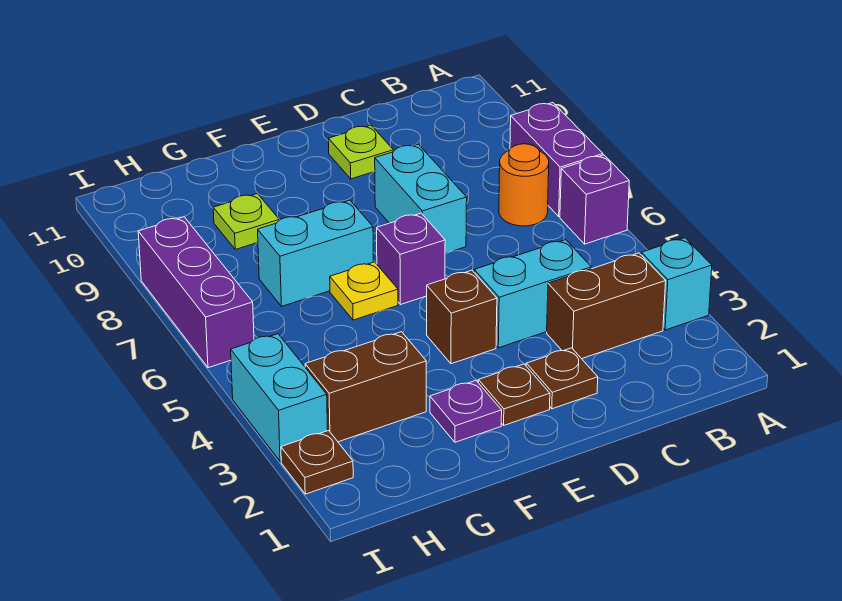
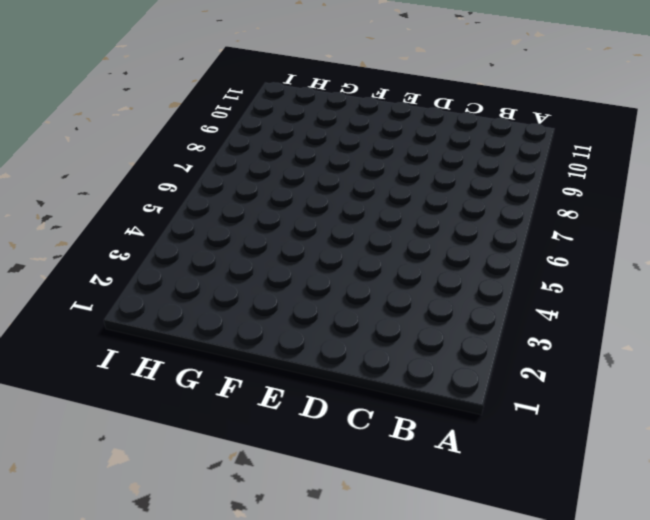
none -> cyan brick A3 level 1
none -> purple brick A6 level 1
none -> purple brick A7:A8 level 1

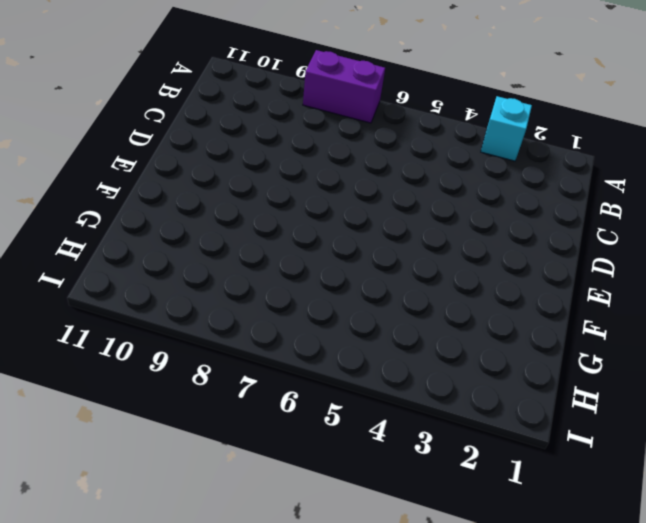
none -> purple brick A6 level 1
none -> brown brick B3:C3 level 1
none -> orange round brick B7 level 1

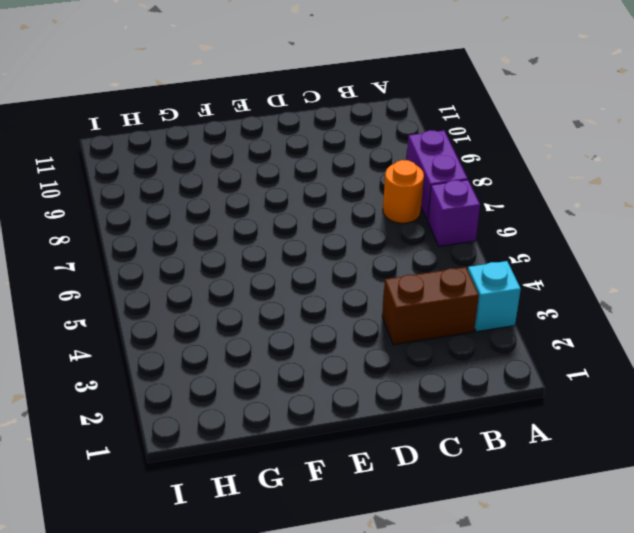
none -> cyan brick C4:D4 level 1
none -> brown plate D2 level 1
none -> cyan brick D7:D8 level 1

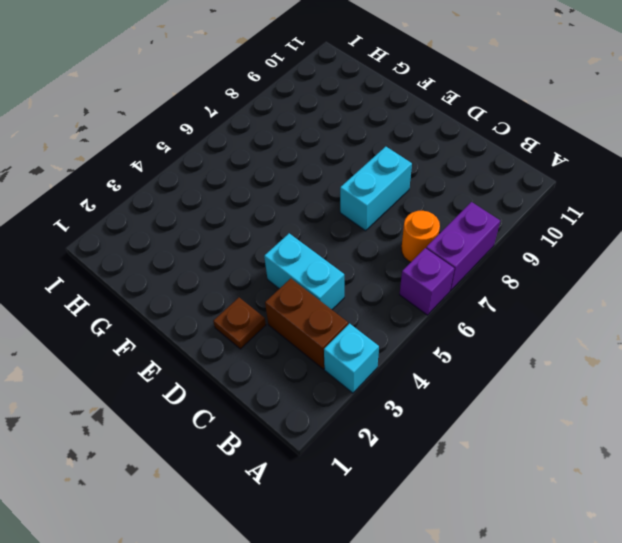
none -> lime plate D10 level 1
none -> brown plate E2 level 1
none -> brown brick E4 level 1

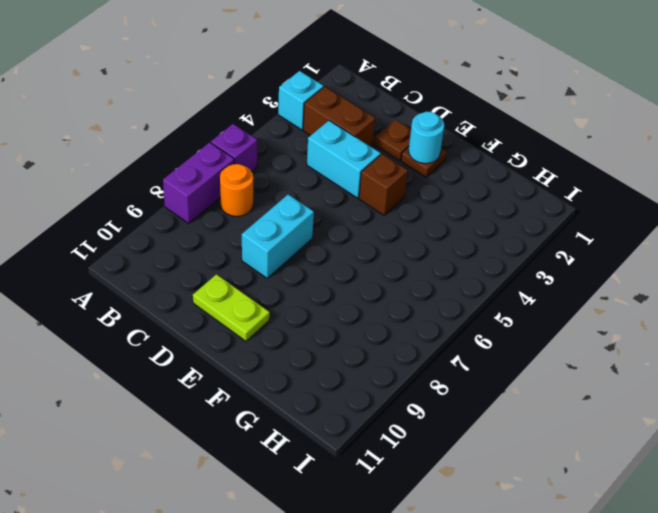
lime plate D10:E10 level 1 -> lime plate D10 level 1
cyan round brick E2 level 2 -> none
none -> purple brick E6 level 1
none -> purple plate F2 level 1
none -> yellow plate F6 level 1

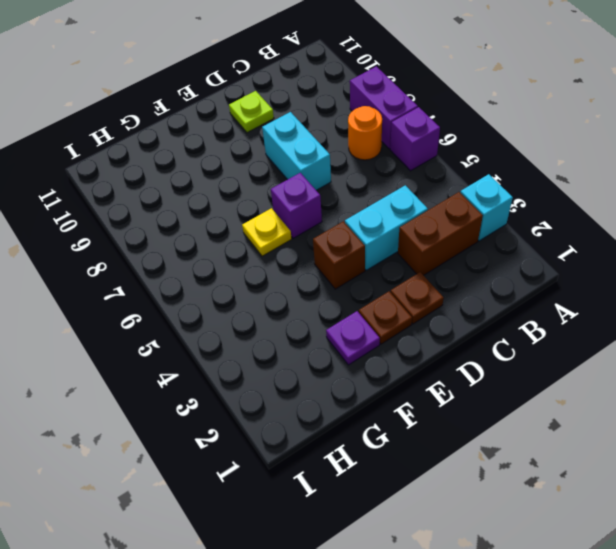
none -> cyan brick F7:G7 level 1
none -> brown brick G3:H3 level 1
none -> lime plate G9 level 1

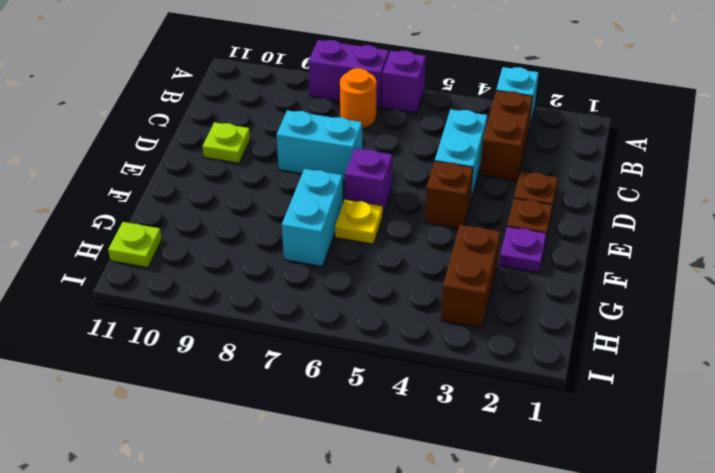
lime plate H11 level 1 -> lime plate G9 level 1
none -> brown plate I2 level 1
none -> cyan brick I3:I4 level 1
none -> purple brick I6:I8 level 1

